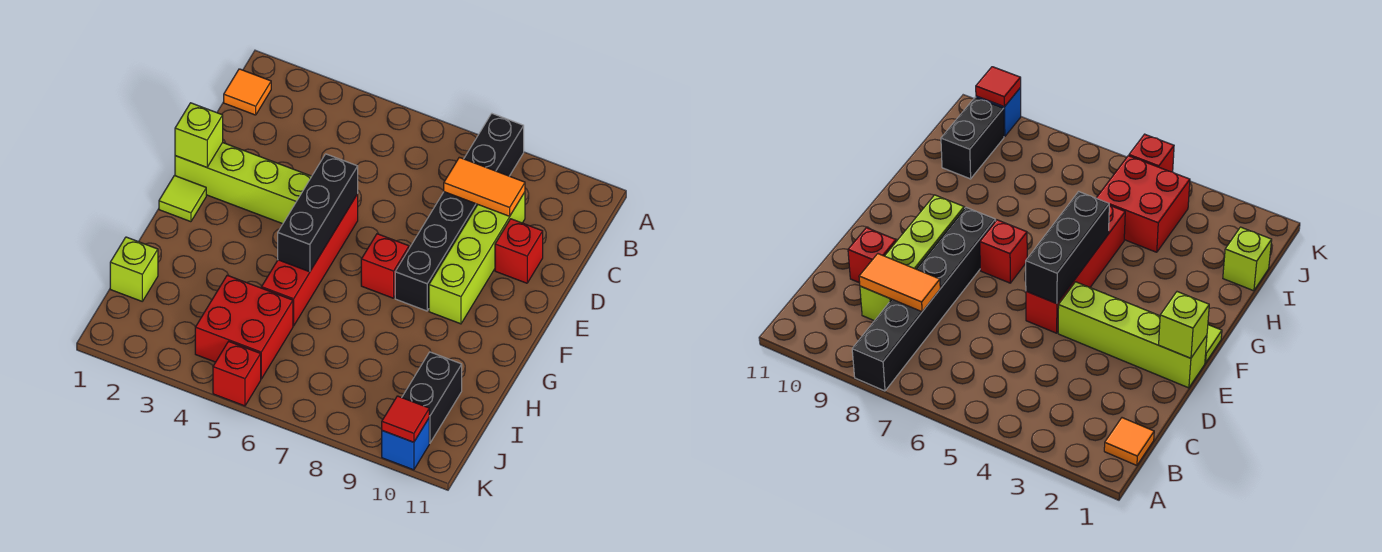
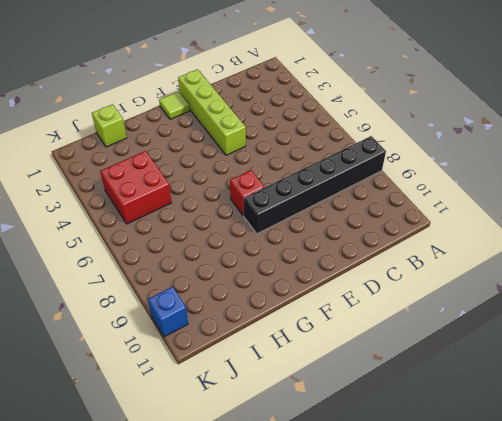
none -> orange tile B1 level 1
none -> lime brick C9:F9 level 1
none -> red brick D10 level 1

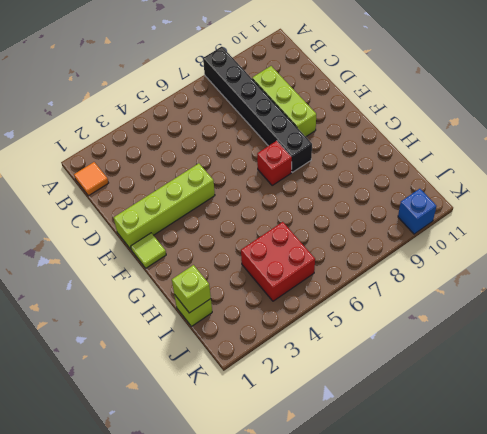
lime brick C9:E9 level 1 -> lime brick C9:F9 level 1
lime brick I1 level 2 -> lime brick E1 level 2
none -> red brick D10 level 1
none -> red brick E5:H5 level 1
none -> black brick I10:J10 level 1

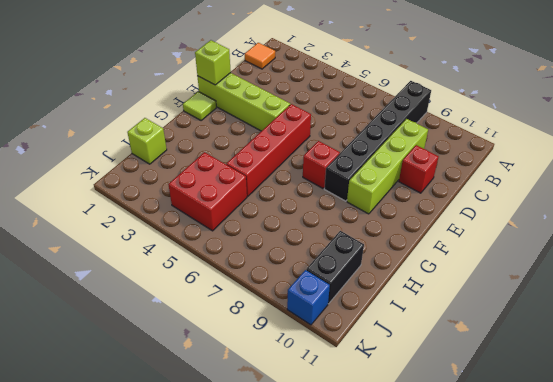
none -> red brick K5 level 1
none -> orange tile C8:C9 level 2
none -> black brick E5:G5 level 2

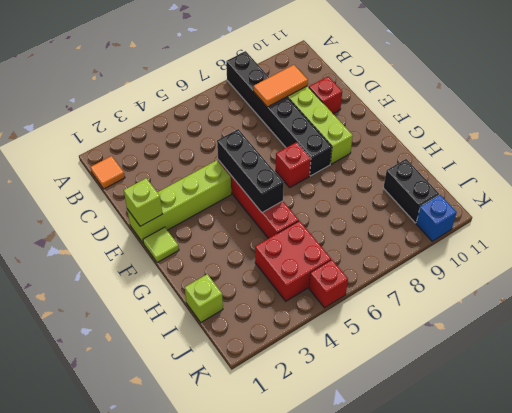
none -> red tile K10 level 2

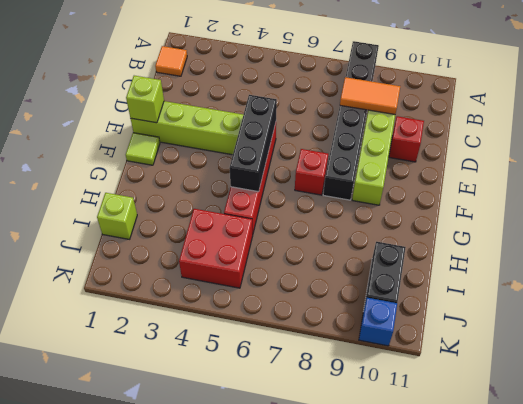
none -> red brick K5 level 1
none -> red tile K10 level 2

